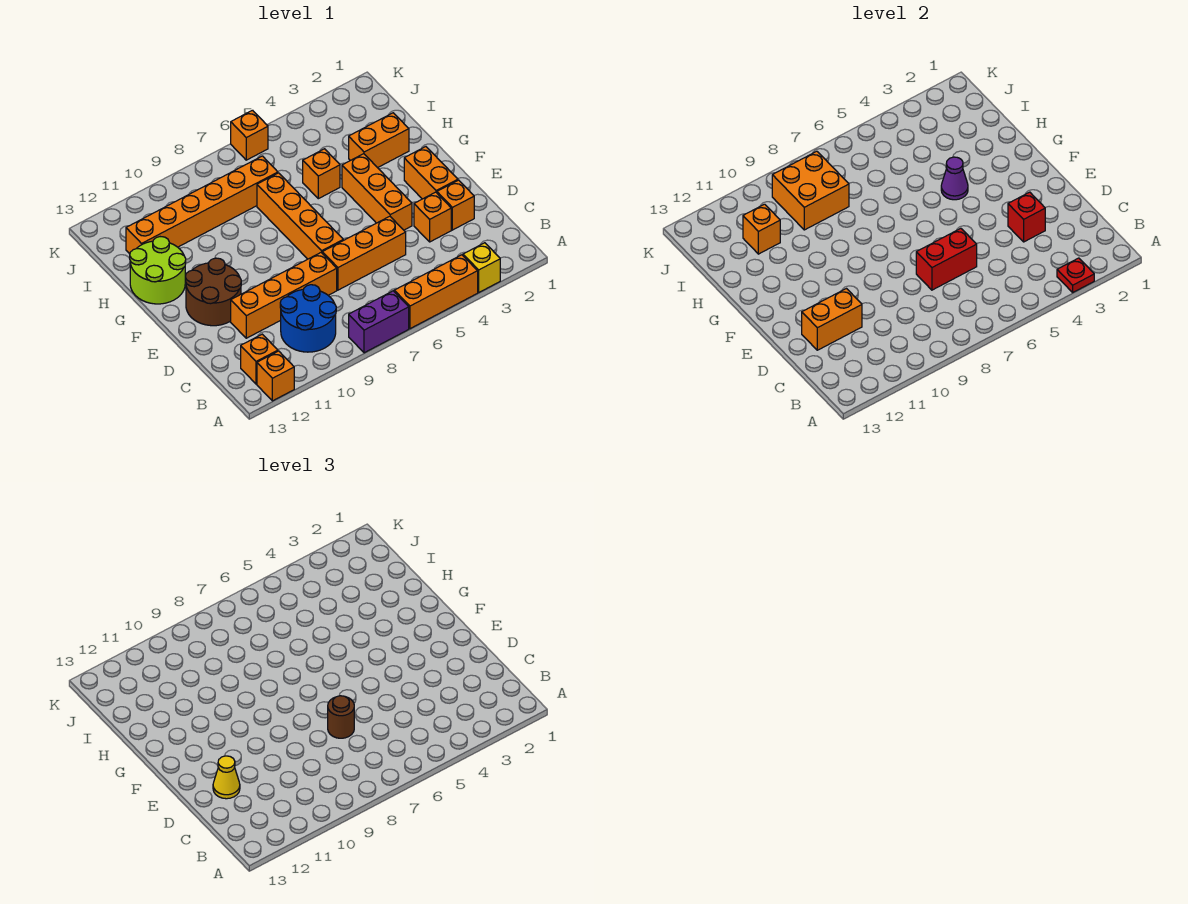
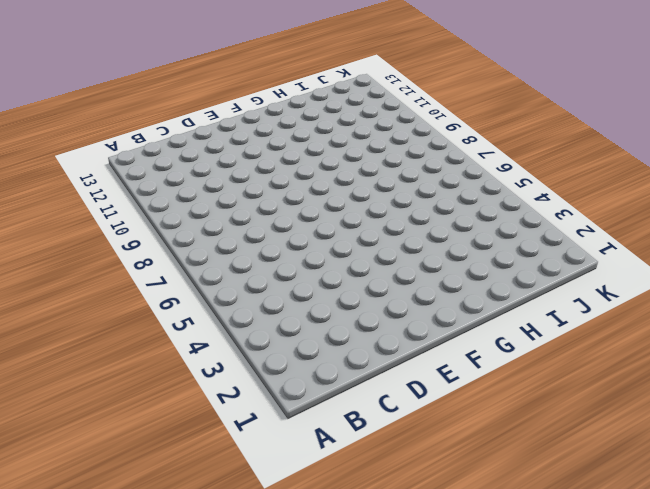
none -> yellow brick A3 level 1
none -> orange brick A4:A6 level 1
none -> purple brick A7:A8 level 1

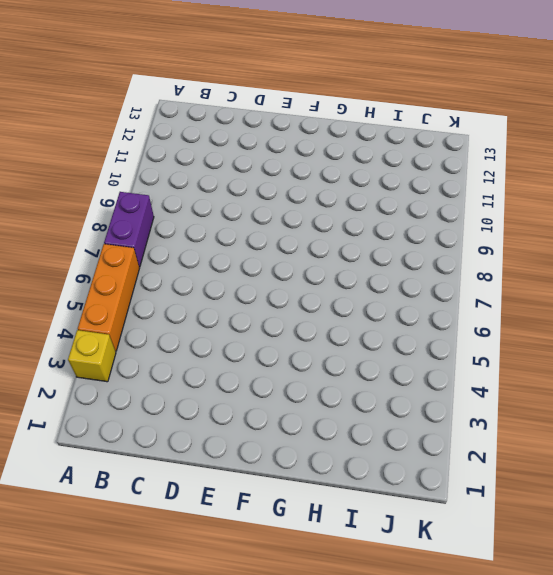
none -> orange brick A12 level 1
none -> blue round brick B9:C10 level 1
none -> orange brick B12 level 1

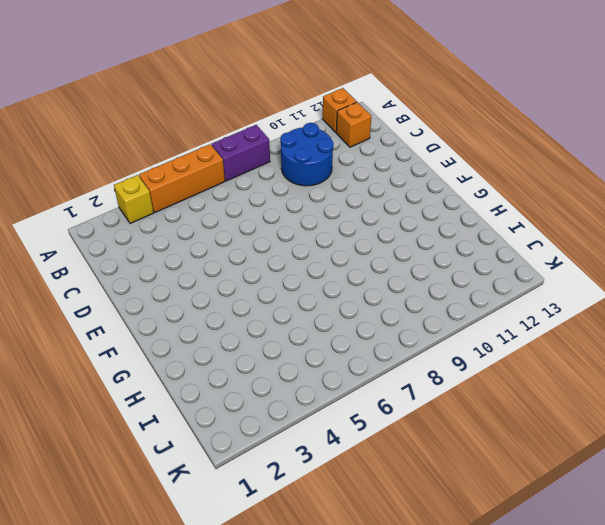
none -> orange brick D2 level 1
none -> orange brick D3 level 1
none -> orange brick D5:D7 level 1

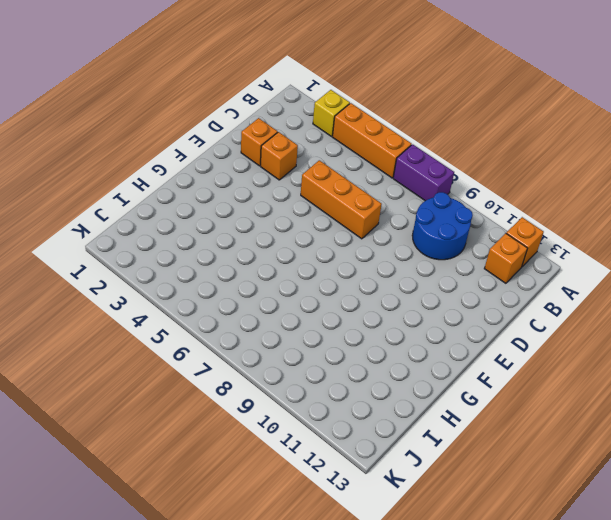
none -> orange brick D8:D11 level 1
none -> orange brick E2:F2 level 1
none -> orange brick E4:G4 level 1

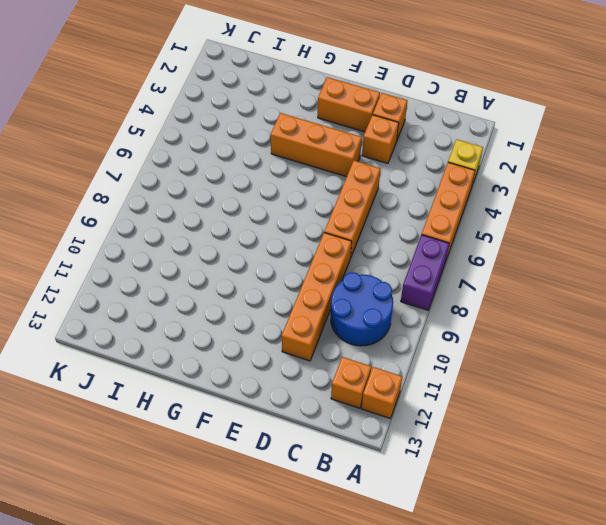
none -> orange brick E7:H7 level 1
none -> brown round brick E11:F12 level 1
none -> lime round brick G12:H13 level 1

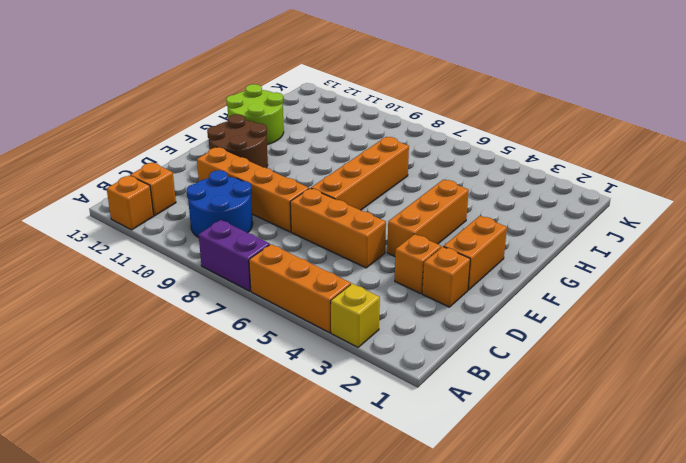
none -> orange brick H2:H3 level 1
none -> orange brick H5 level 1
none -> orange brick I7:I12 level 1

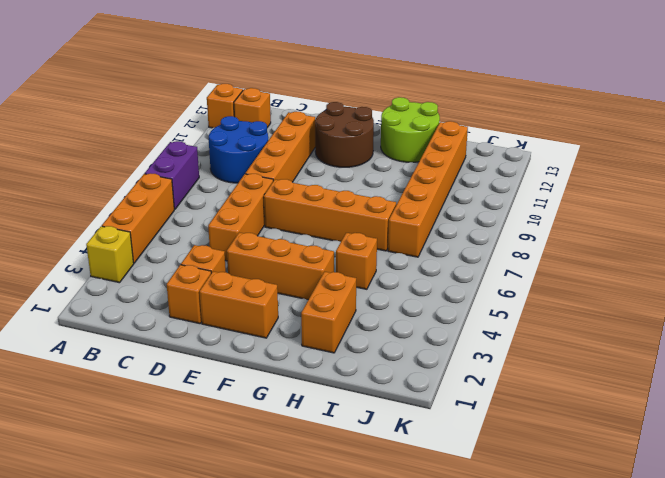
none -> orange brick K6 level 1
none -> red plate A3 level 2
none -> red brick D3 level 2

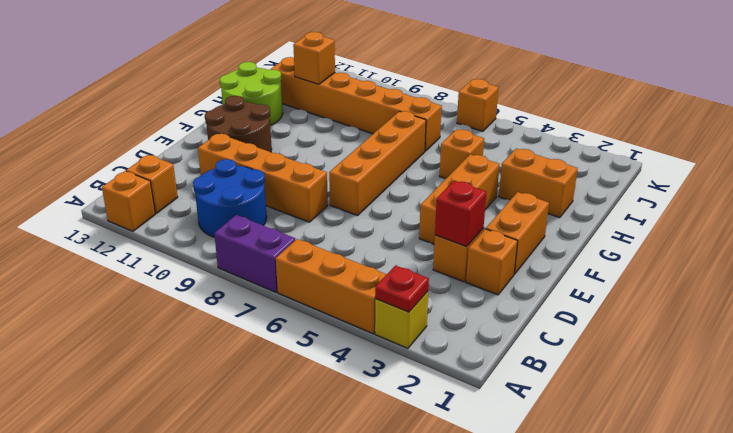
none -> orange brick D5:D7 level 1
none -> red brick D6:D7 level 2
none -> orange brick D11:D12 level 2

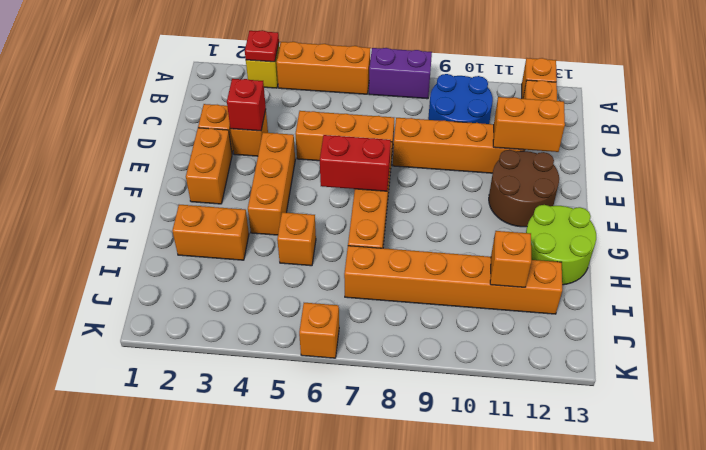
red brick F6:F7 level 2 -> red brick D6:D7 level 2
none -> purple cone G4 level 2
none -> orange brick I8:J9 level 2
none -> brown round brick D7 level 3

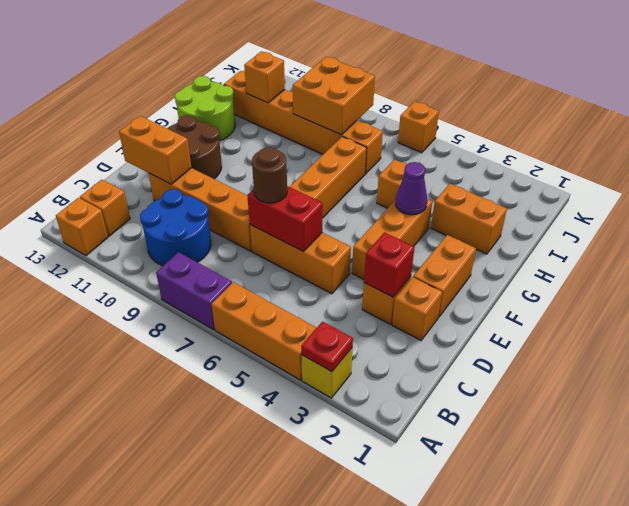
none -> yellow cone D12 level 3

